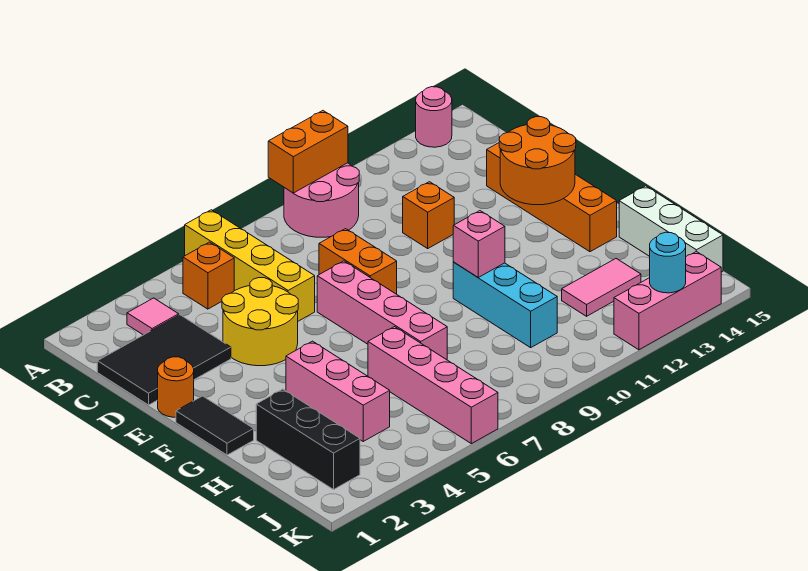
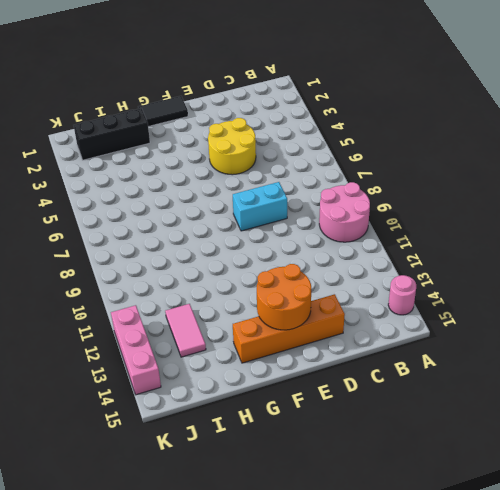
cyan brick D8:E8 level 1 -> orange brick D8:E8 level 1
none -> yellow brick A6:D6 level 1
none -> pink tile B3 level 1
none -> orange brick B5 level 1

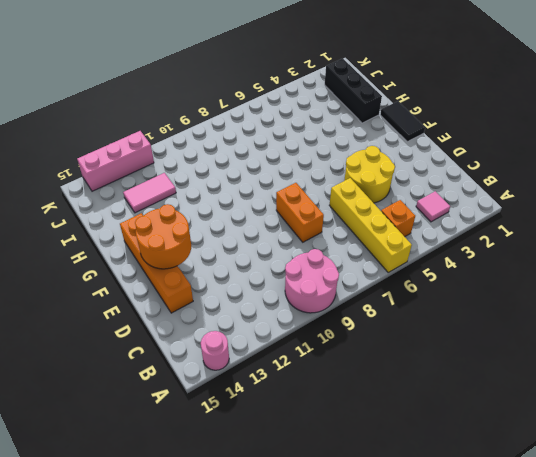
none -> black tile C1:D3 level 1
none -> orange brick D11 level 1
none -> orange round brick E1 level 1

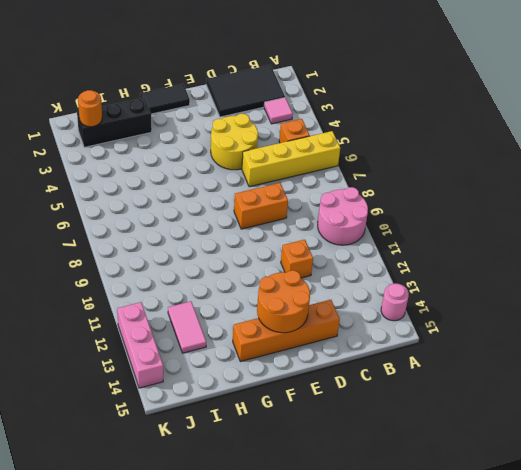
black tile B1:D2 level 1 -> black tile C1:D3 level 1
orange round brick J2 level 2 -> orange round brick E1 level 1
none -> pink brick E7:H7 level 1
none -> pink brick G4:I4 level 1
none -> cyan brick G10:I10 level 1

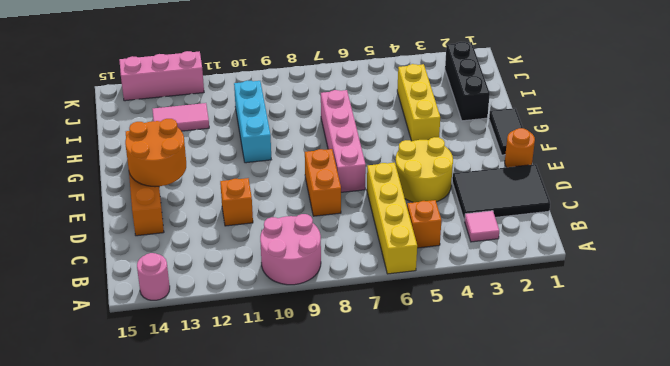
yellow brick G4:I4 level 1 -> pink brick G4:I4 level 1
none -> pink brick H6:K6 level 1
none -> white brick H15:J15 level 1
none -> orange brick A9:A10 level 2

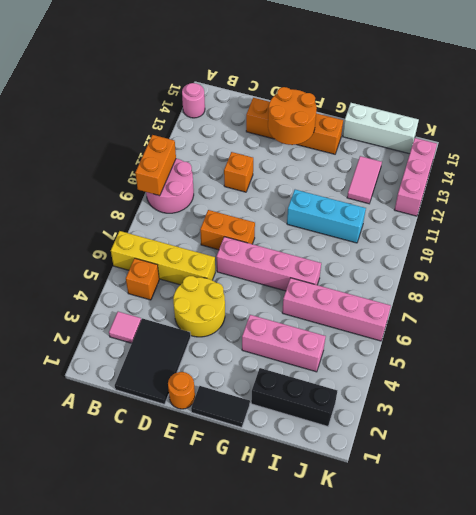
none -> pink brick G10 level 2
none -> cyan round brick K13 level 2

